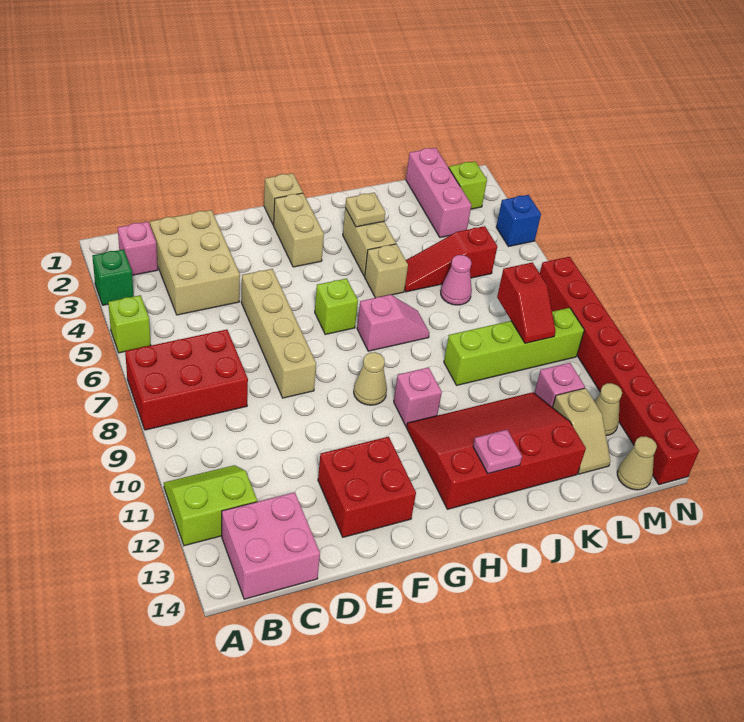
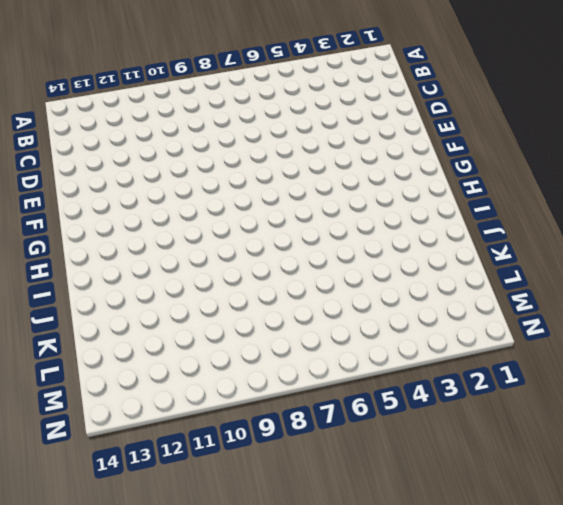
none -> green brick A3 level 1
none -> lime brick A5 level 1
none -> red brick A7:C8 level 1
none -> lime slope A11:B12 level 1 top 12

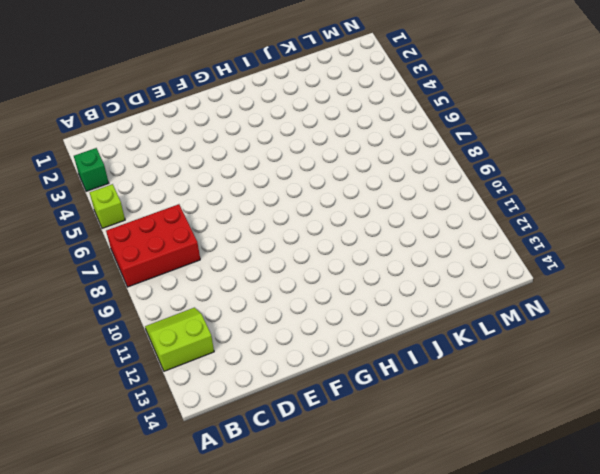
none -> pink brick B2 level 1
none -> pink brick B13:C14 level 1
none -> tan brick C2:D4 level 1
none -> tan brick E5:E8 level 1

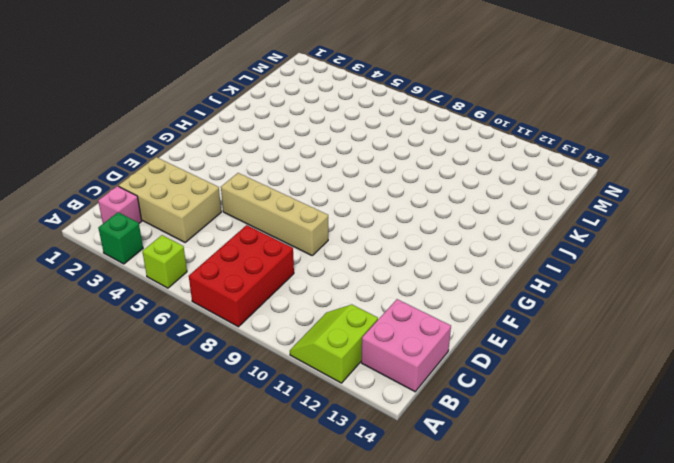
none -> red brick E12:F13 level 1
none -> tan brick G1 level 1
none -> tan brick G2:G3 level 1
none -> lime brick G6 level 1

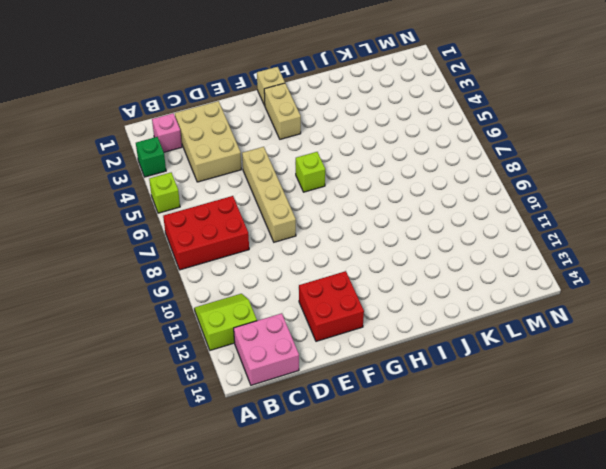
none -> tan cone G9 level 1
none -> pink slope H7:I7 level 1 top H
none -> pink brick H10 level 1
none -> red slope H11:K13 level 1 top 13

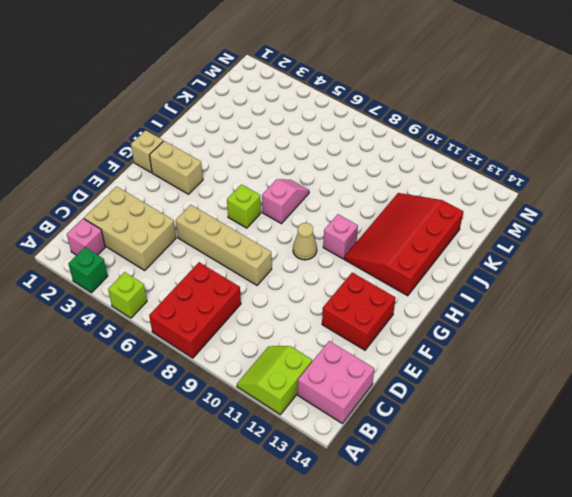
none -> tan brick I3:I4 level 1
none -> tan brick I5 level 1
none -> red slope J5:L5 level 1 top L
none -> lime brick J9:M9 level 1

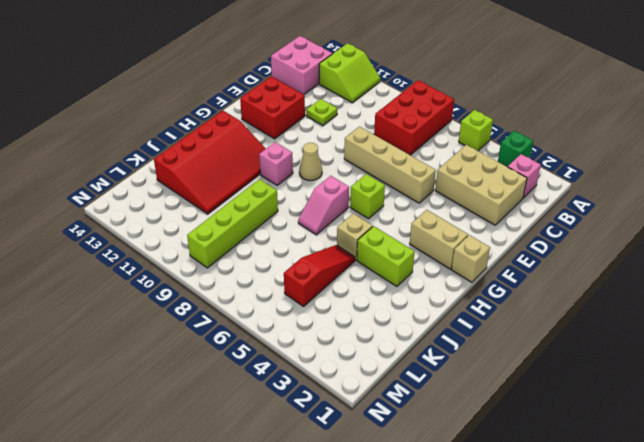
lime plate D11 level 1 -> none
lime brick I3:I4 level 1 -> tan brick I3:I4 level 1
none -> pink cone K6 level 1
none -> pink brick L1:L3 level 1
none -> pink brick L11 level 1
none -> tan slope L12:L13 level 1 top 12

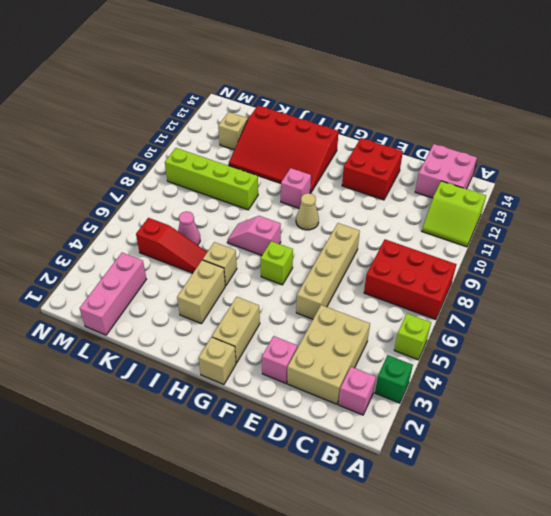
pink brick E2 level 1 -> pink brick L11 level 1
none -> lime brick M2 level 1
none -> tan cone M12 level 1
none -> tan cone M14 level 1
none -> blue brick N4 level 1

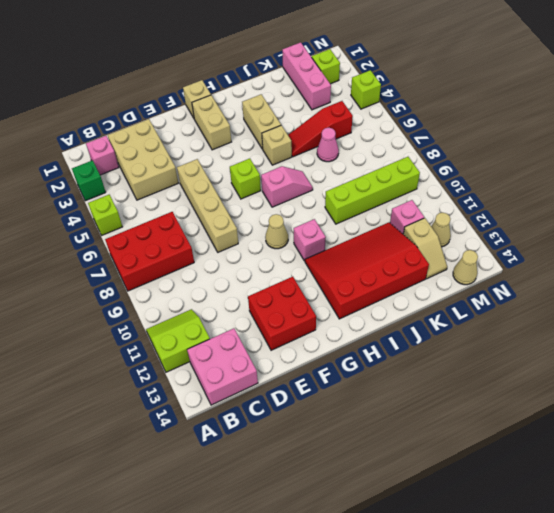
lime brick N4 level 1 -> blue brick N4 level 1
none -> red brick N7:N14 level 1
none -> tan plate I3 level 2
none -> pink plate I13 level 2
none -> red slope L8:L9 level 2 top 8

